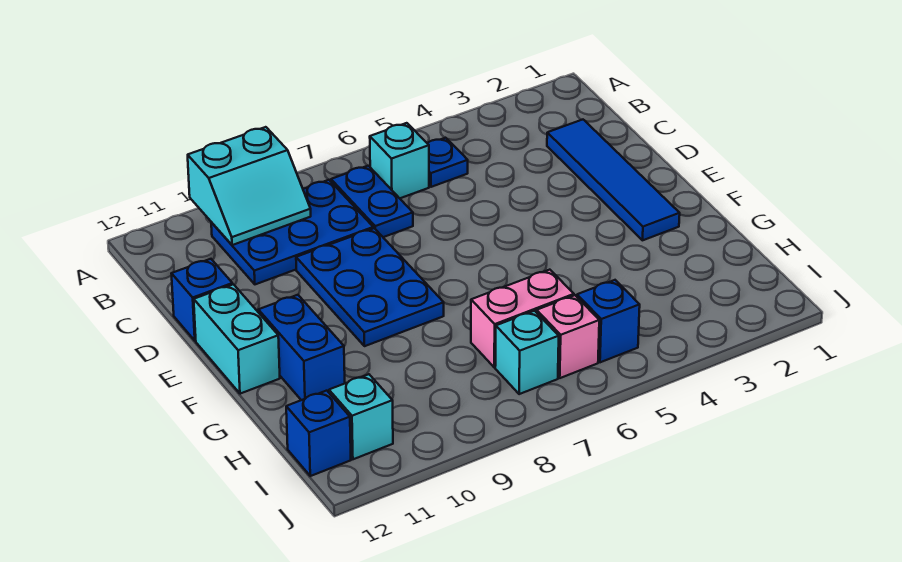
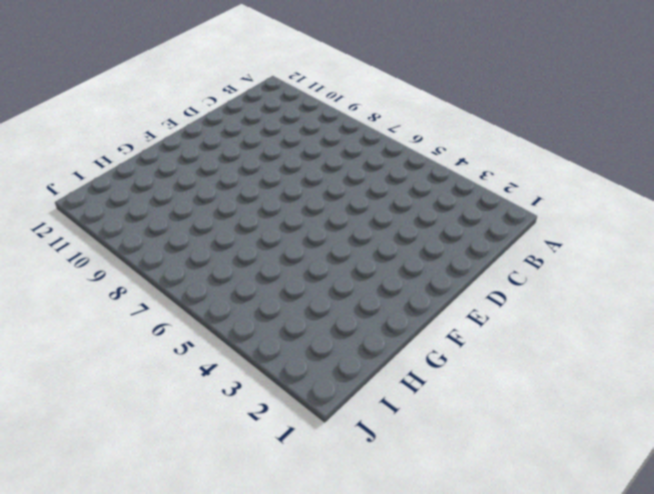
none -> blue plate B5 level 1
none -> cyan brick B6 level 1
none -> blue plate B7:C7 level 1

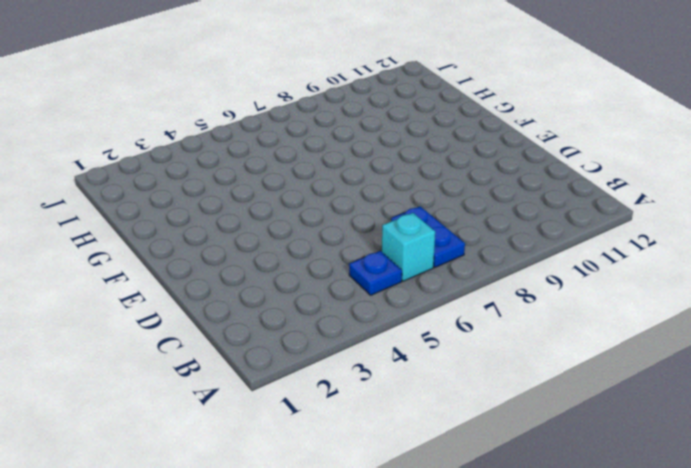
none -> blue plate B8:C10 level 1
none -> blue tile C2:F2 level 1
none -> blue plate D8:F9 level 1

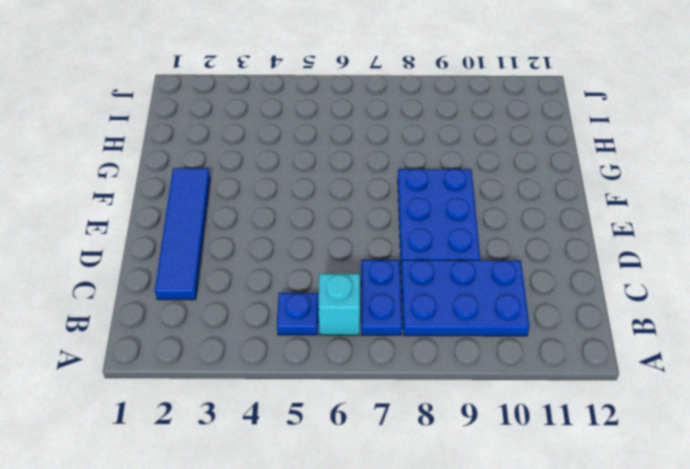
none -> blue brick D12 level 1
none -> cyan brick E12:F12 level 1
none -> blue brick F11:G11 level 1

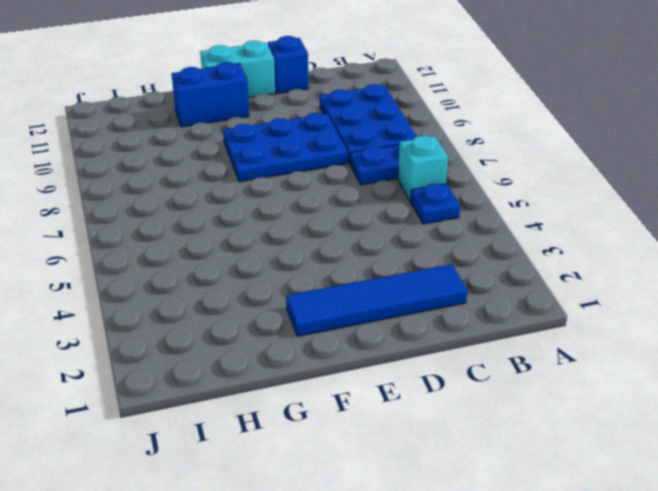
none -> pink brick H6:H7 level 1
none -> blue brick I5 level 1
none -> pink brick I6 level 1

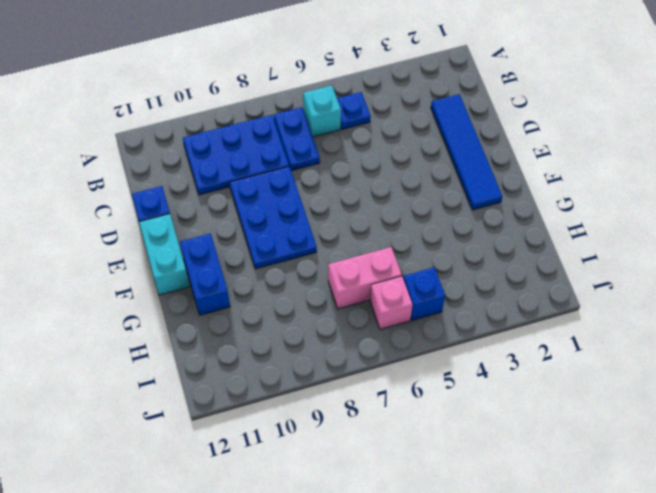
none -> cyan brick I7 level 1
none -> cyan brick I11 level 1
none -> blue brick I12 level 1

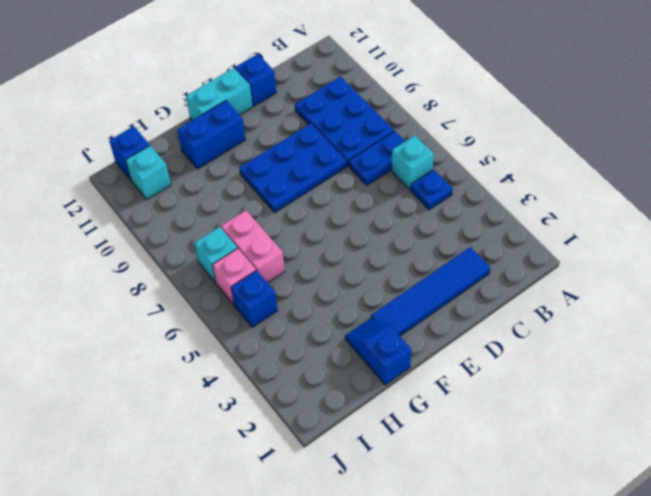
blue slope G1:G2 level 1 top 1 -> none
none -> cyan slope A9:B10 level 2 top A

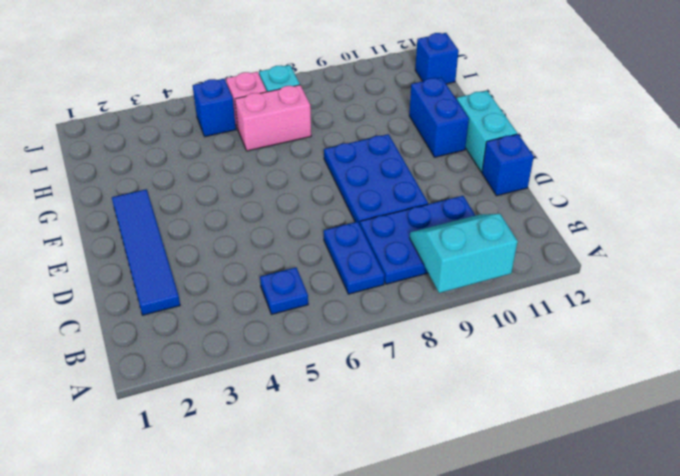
none -> cyan brick B6 level 1
none -> cyan brick I11 level 1

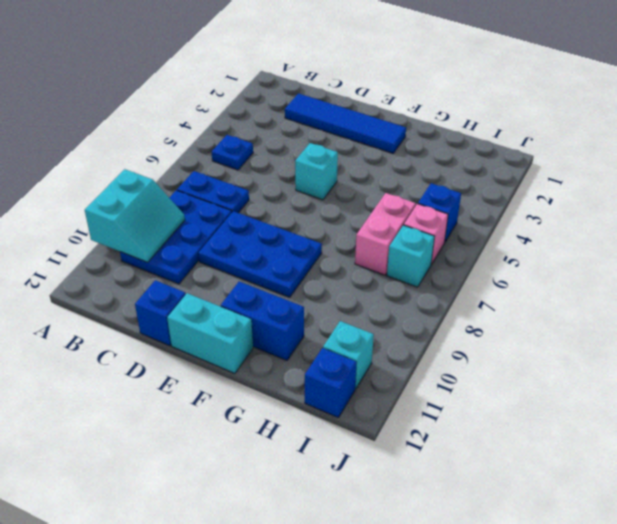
cyan brick E5 level 1 -> cyan brick B6 level 1

